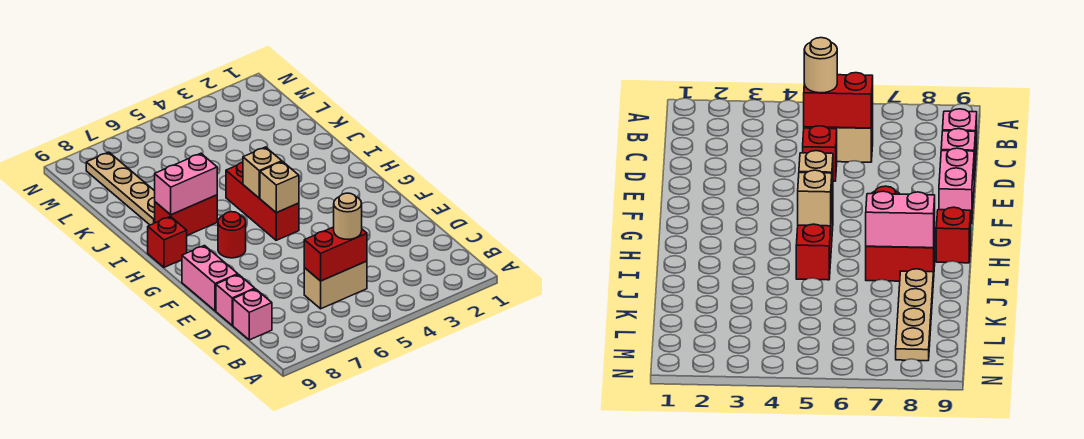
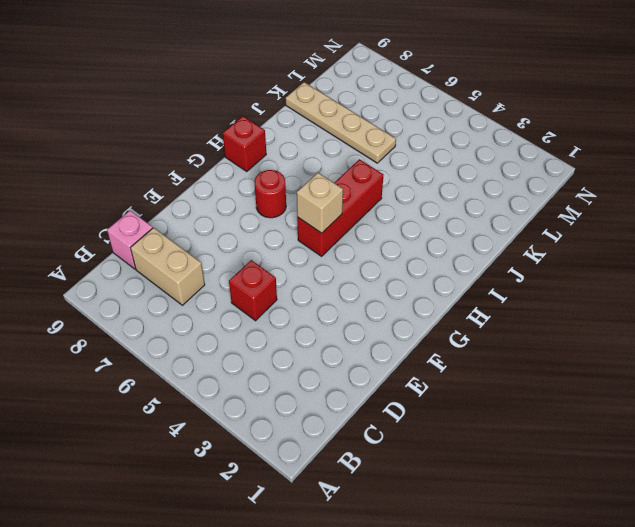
tan brick C7:C8 level 1 -> tan brick C5:C6 level 1
tan plate K6:K9 level 1 -> tan plate J8:M8 level 1
none -> pink brick D9 level 1
none -> pink brick E9:F9 level 1
none -> red brick I7:I8 level 1

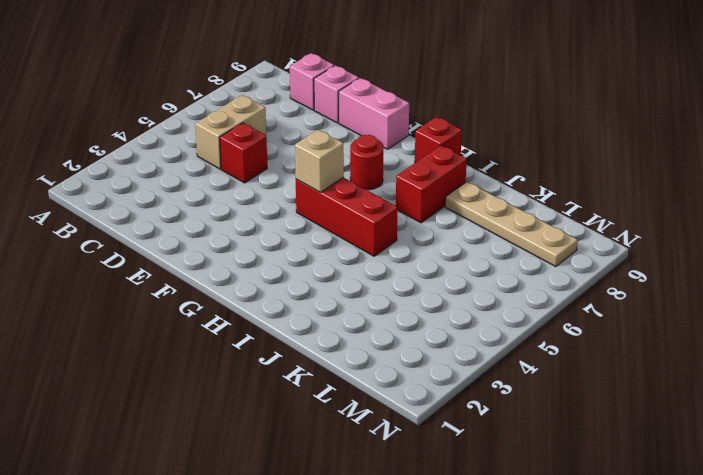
none -> red brick C5:C6 level 2
none -> tan brick H5 level 2
none -> pink brick I7:I8 level 2

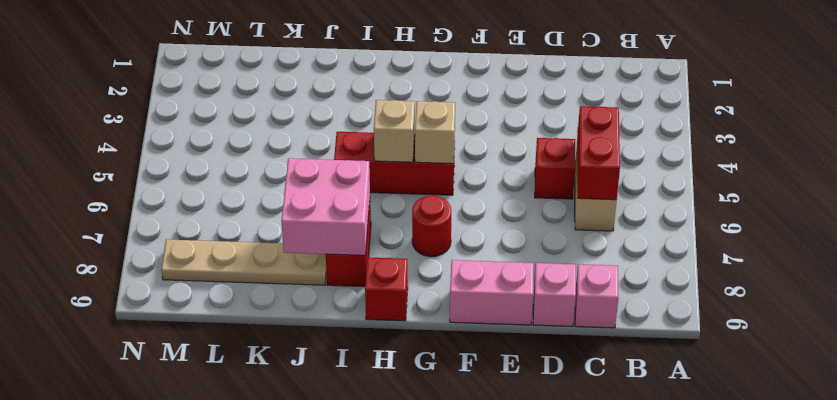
pink brick I7:J8 level 2 -> pink brick I7:I8 level 2
none -> tan round brick C5 level 3

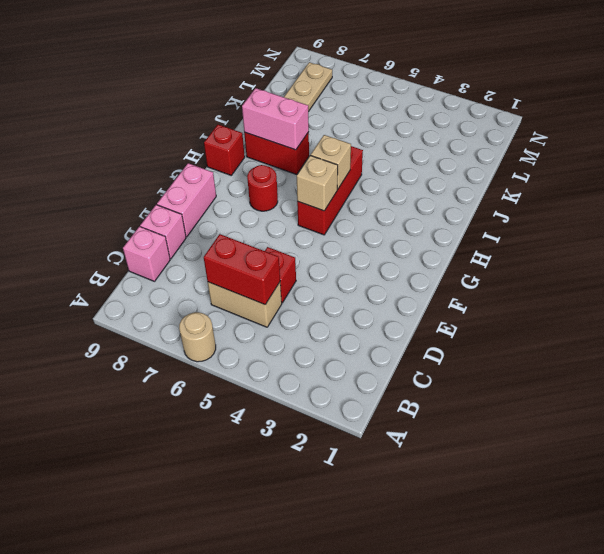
tan round brick A6 level 1 -> tan round brick C5 level 3

